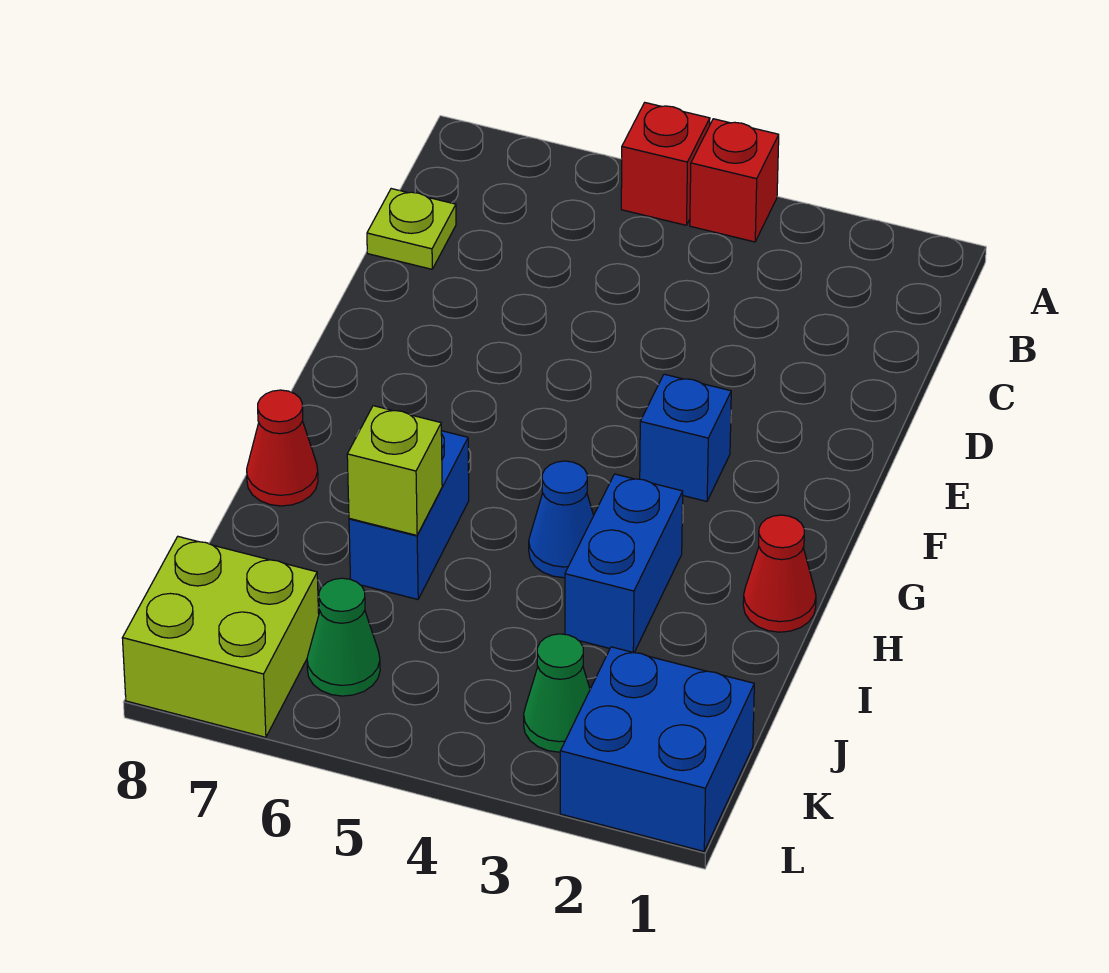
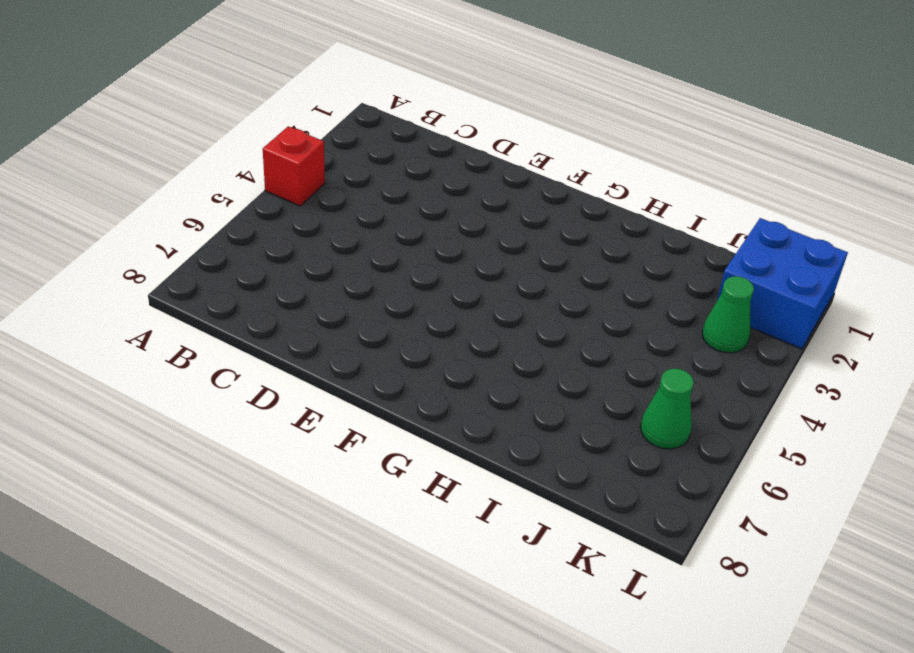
none -> red brick A5 level 1
none -> lime plate C8 level 1
none -> blue brick F3 level 1

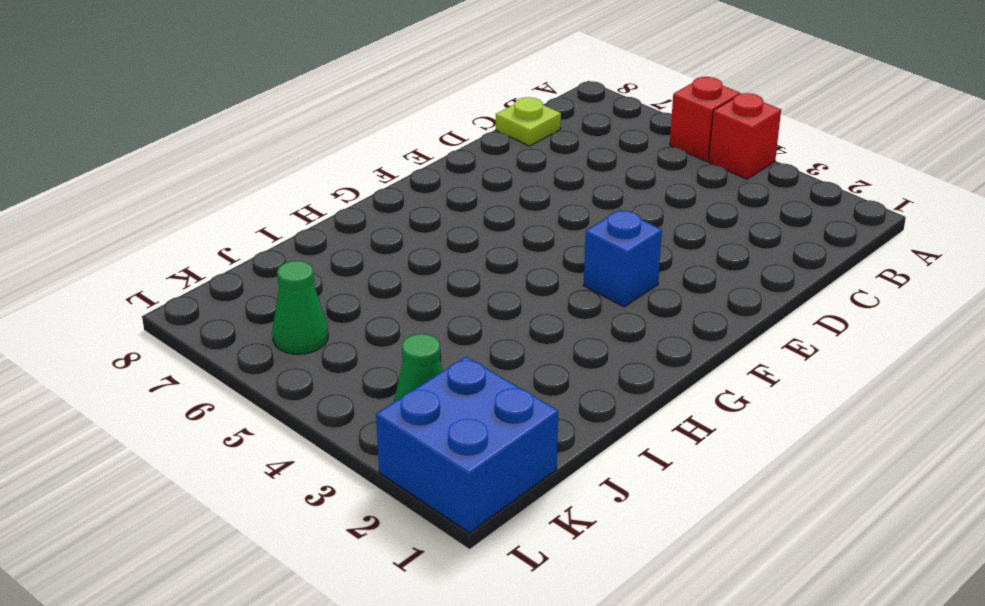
none -> red cone H1 level 1
none -> blue brick H3:I3 level 1
none -> blue cone H4 level 1

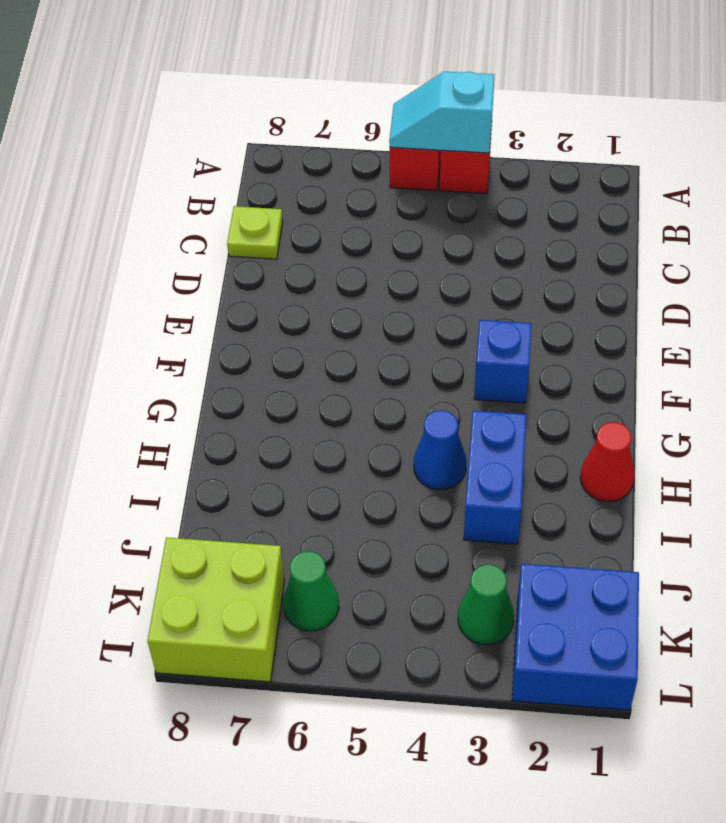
cyan slope A4:A5 level 2 top 4 -> none
none -> blue brick H6:I6 level 1
none -> red cone H8 level 1
none -> lime brick I6 level 2

